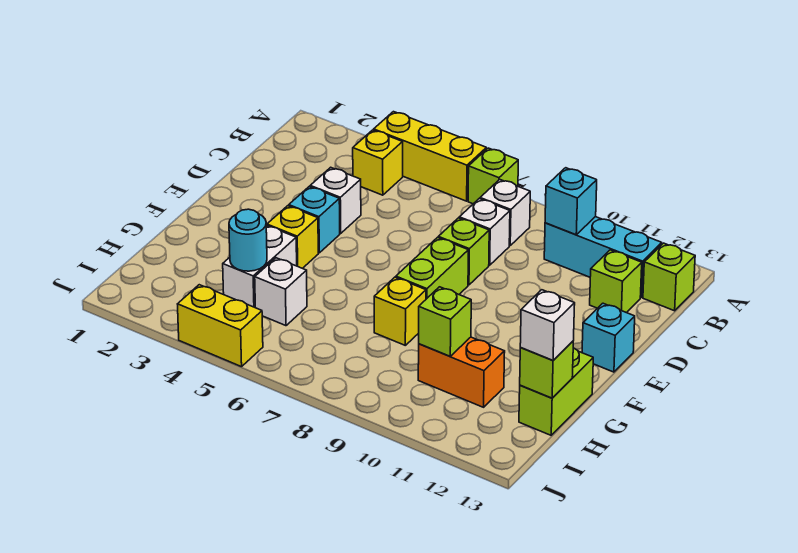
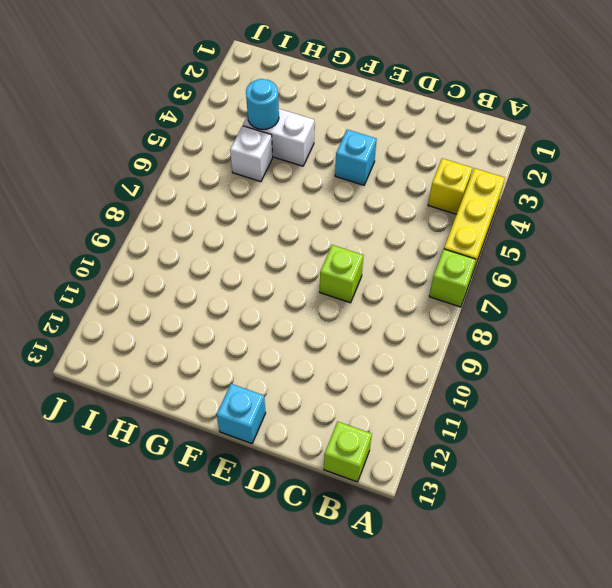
none -> white brick B8 level 1
none -> cyan brick B10:B12 level 1
none -> white brick C8 level 1

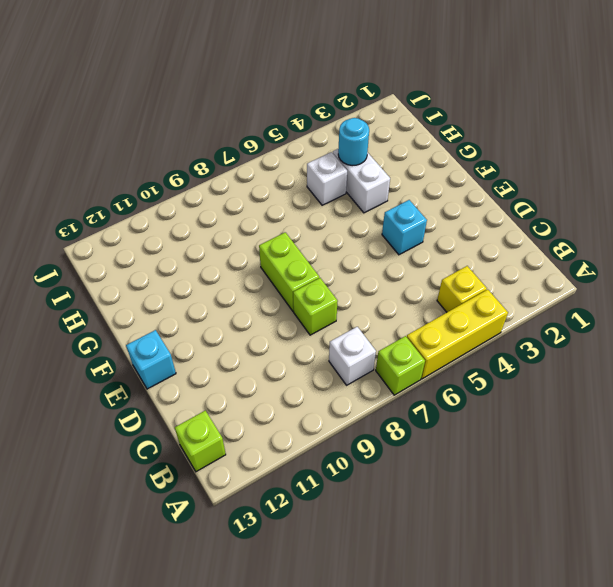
none -> cyan brick B10:B12 level 1
none -> white brick C8 level 1
none -> lime brick C12 level 1

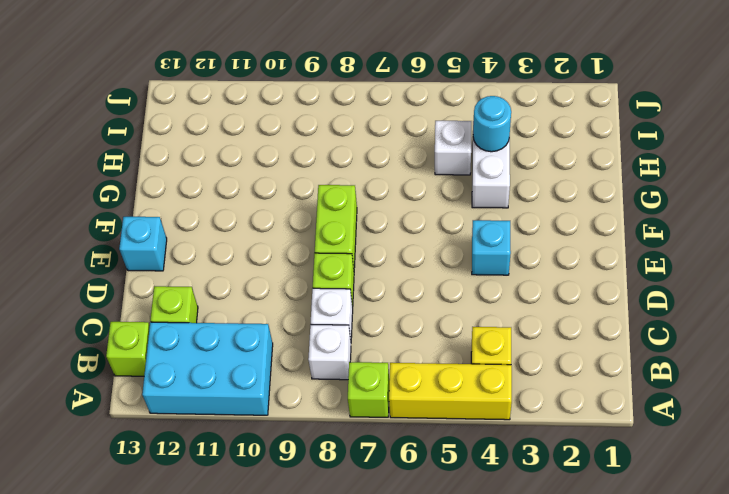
cyan brick A10:B12 level 1 -> cyan brick B10:B12 level 1
none -> white brick D4 level 1
none -> yellow brick F4 level 1
none -> yellow brick G8 level 1

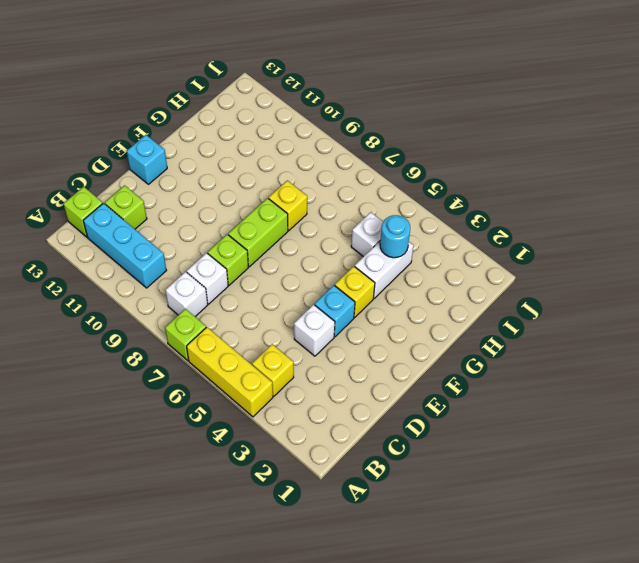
none -> lime brick G13:H13 level 1
none -> orange brick H10:H11 level 1
none -> yellow brick J4:J5 level 1

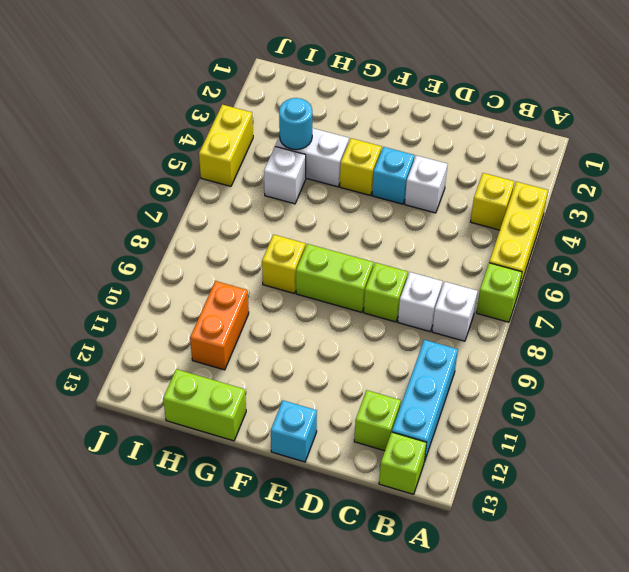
none -> cyan brick B10 level 2
none -> lime brick H10 level 2
none -> lime brick H13 level 2

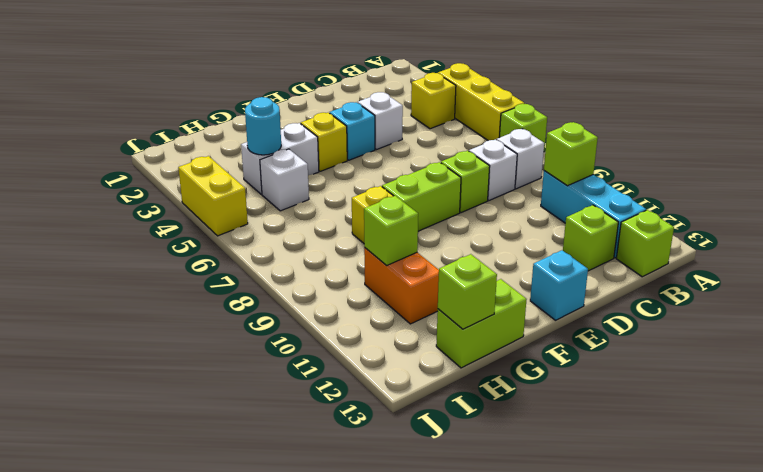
lime brick B10 level 2 -> cyan brick B10 level 2
none -> white brick H13 level 3

